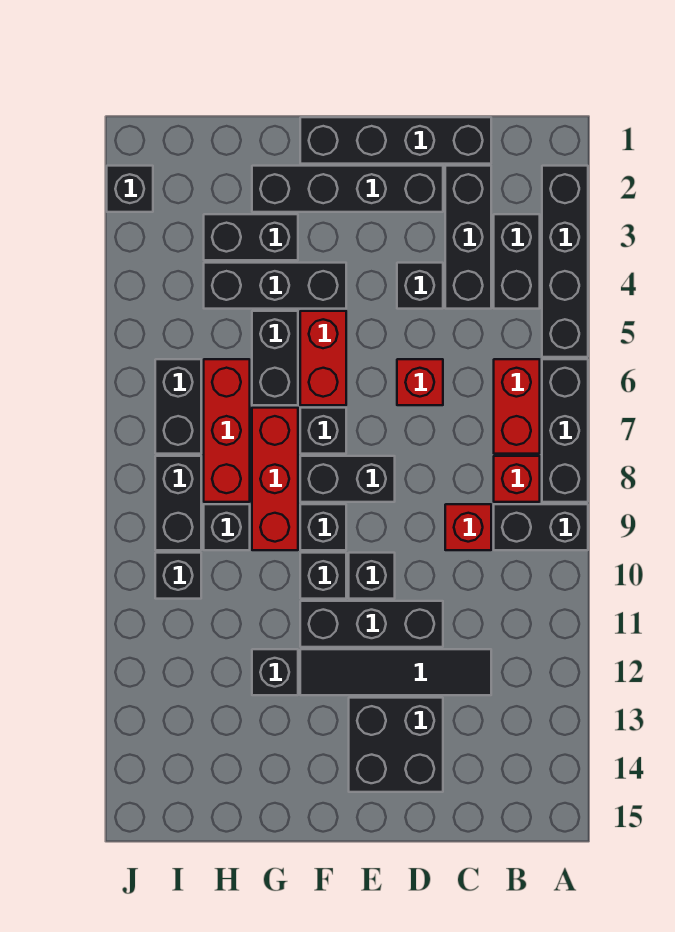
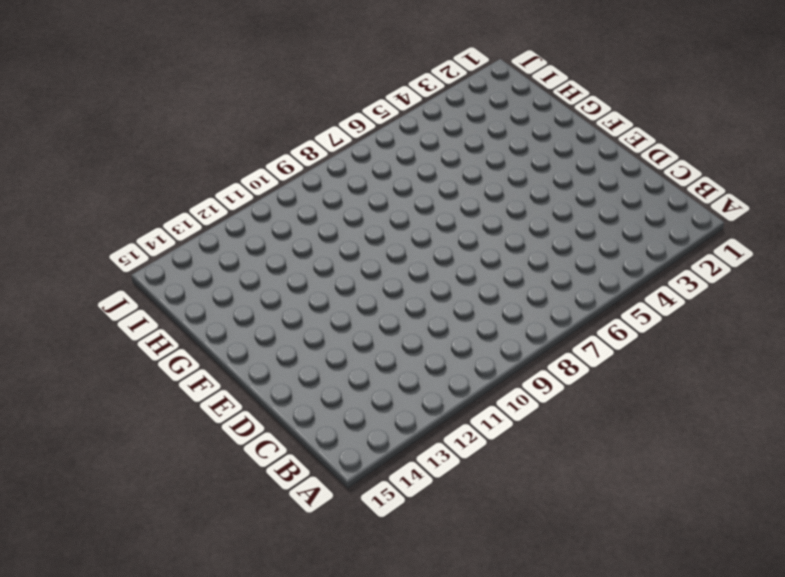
none -> black brick A2:A5 level 1
none -> black brick A6:A8 level 1
none -> black brick A9:B9 level 1
none -> black brick B3:B4 level 1

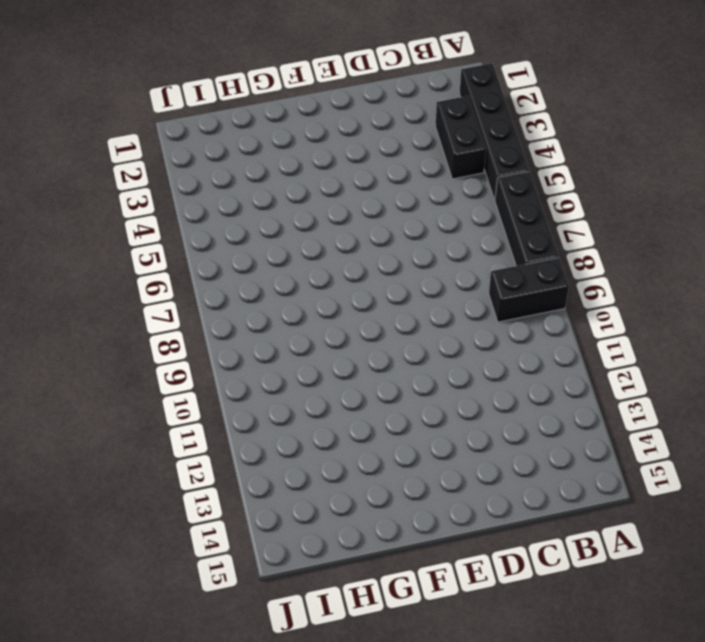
none -> red brick B6:B7 level 1
none -> red brick B8 level 1
none -> black brick C1:F1 level 1
none -> black brick C2:C4 level 1

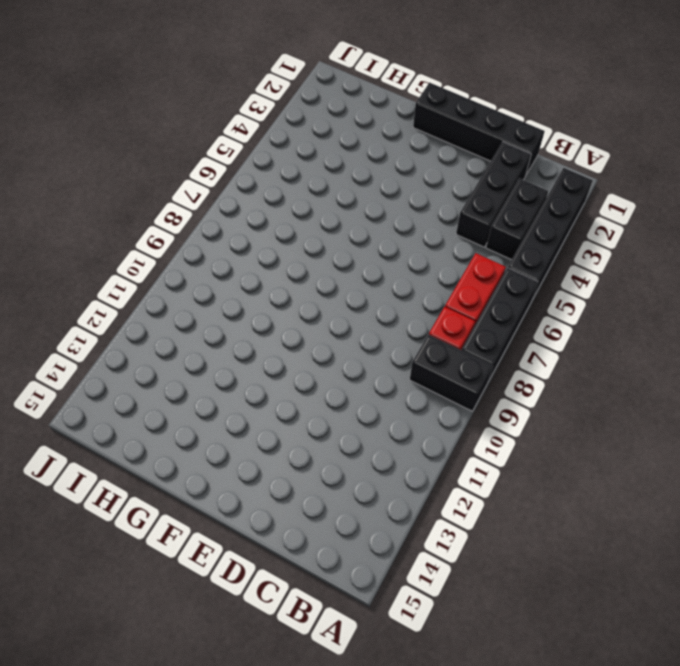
none -> red brick C9 level 1
none -> black tile C12:F12 level 1
none -> black brick D2:G2 level 1
none -> black brick D4 level 1

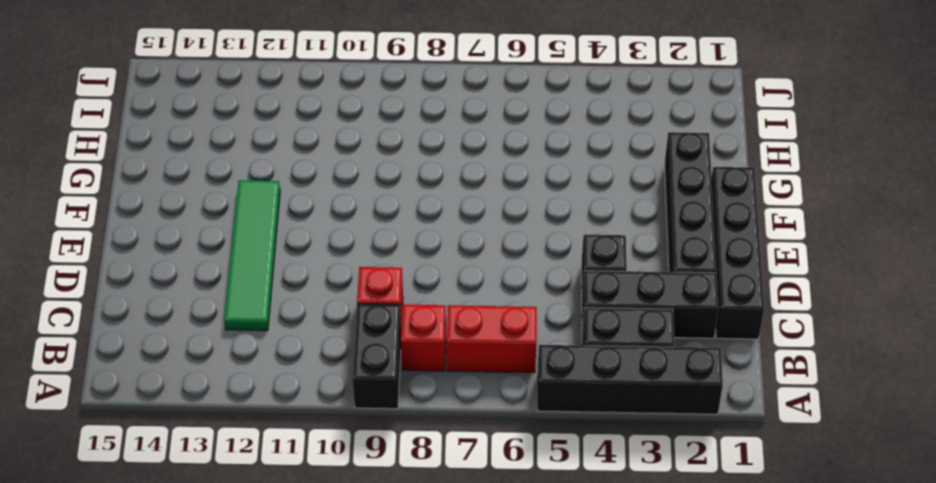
green tile C12:F12 level 1 -> black tile C12:F12 level 1
none -> black brick A6:A8 level 1
none -> red brick D6 level 1
none -> black brick D11:F11 level 1
none -> black brick D13:E14 level 1

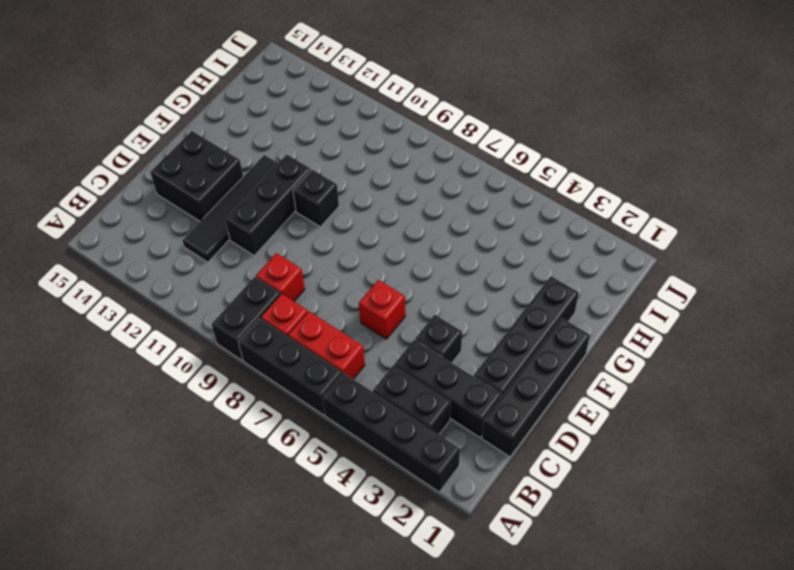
none -> black brick E8:F8 level 1
none -> black brick E10 level 1
none -> black brick F4:H4 level 1
none -> red brick F5:F6 level 1

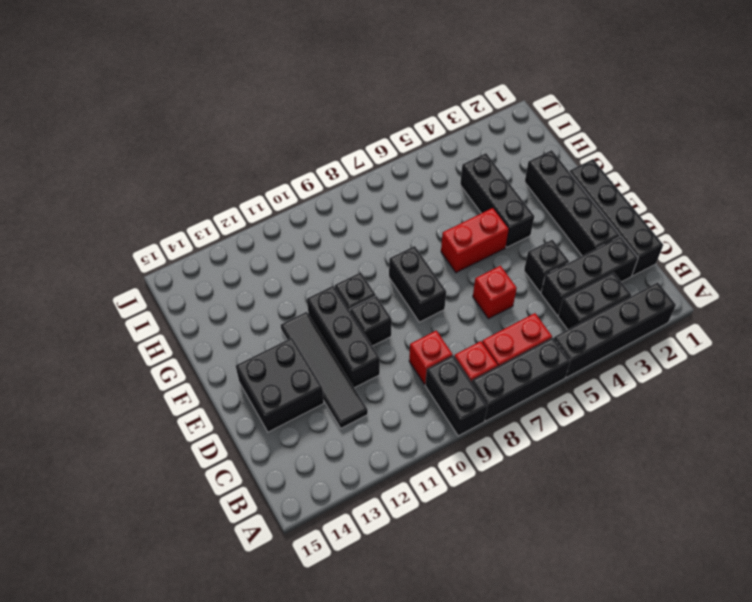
none -> black brick F7 level 1
none -> black brick F9 level 1
none -> black brick G3:H3 level 1
none -> black brick G5:G6 level 1

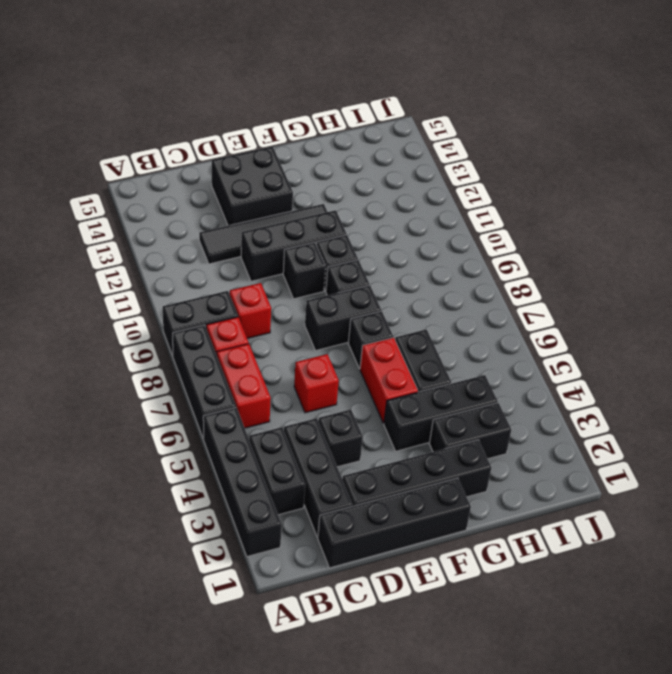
none -> red brick G7:G9 level 1
none -> black brick G12 level 1
none -> red brick H6:H8 level 1
none -> black brick H9 level 1

